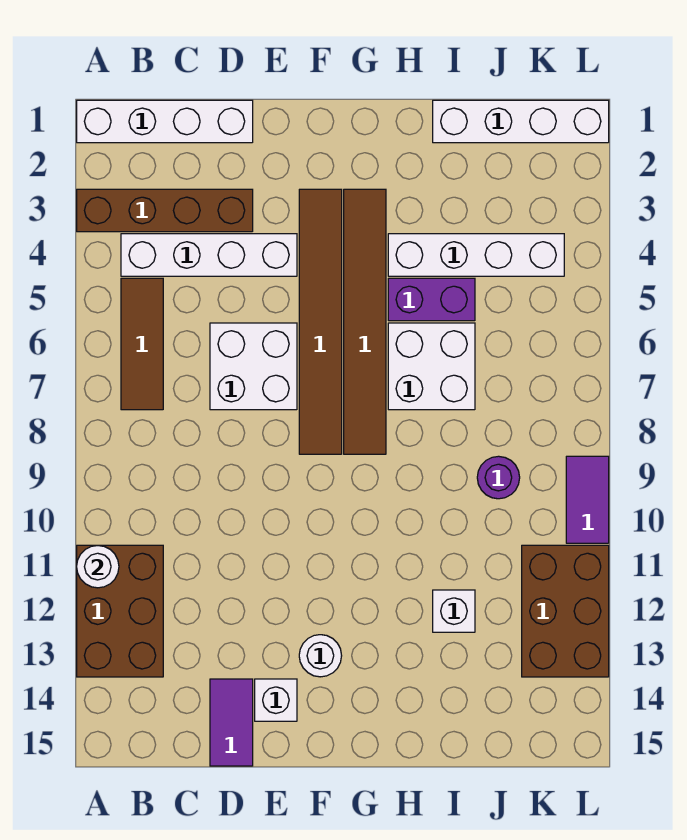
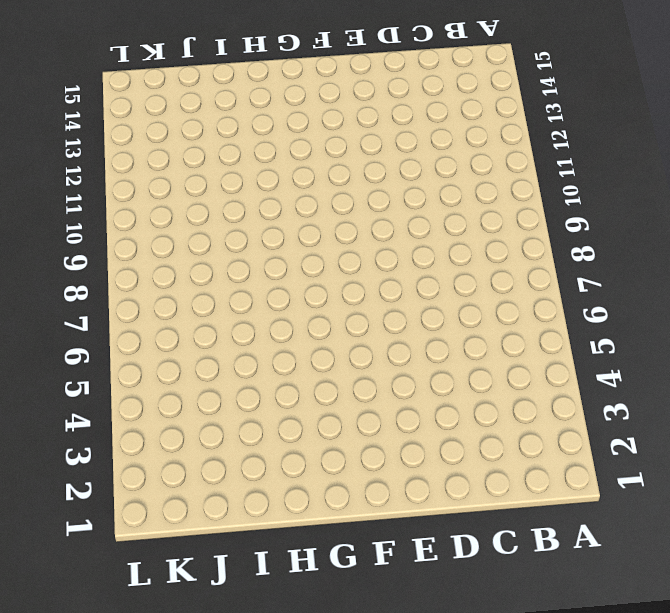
none -> white brick A1:D1 level 1
none -> brown brick A3:D3 level 1
none -> brown brick A11:B13 level 1

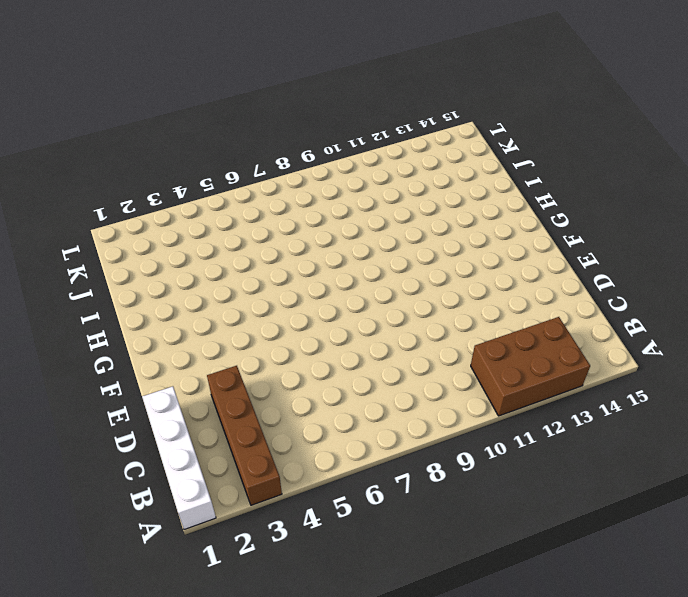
none -> white brick B4:E4 level 1
none -> brown tile B5:B7 level 1
none -> white brick D6:E7 level 1

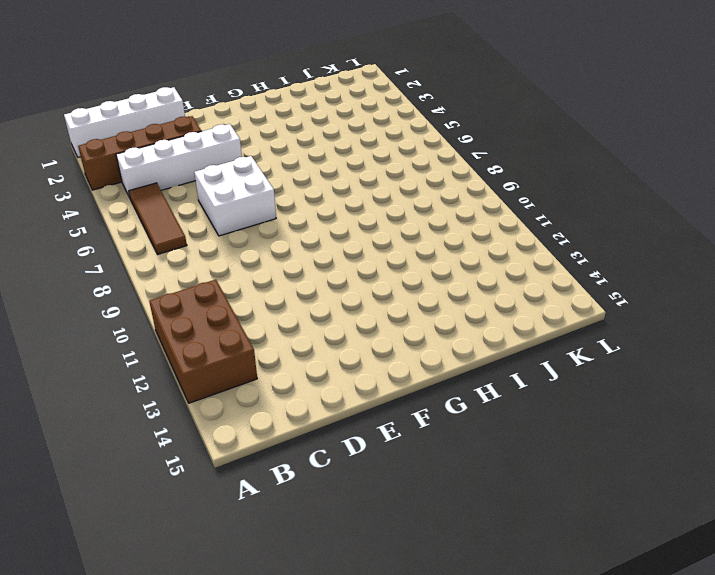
none -> purple tile D14:D15 level 1
none -> white brick E14 level 1
none -> brown tile F3:F8 level 1

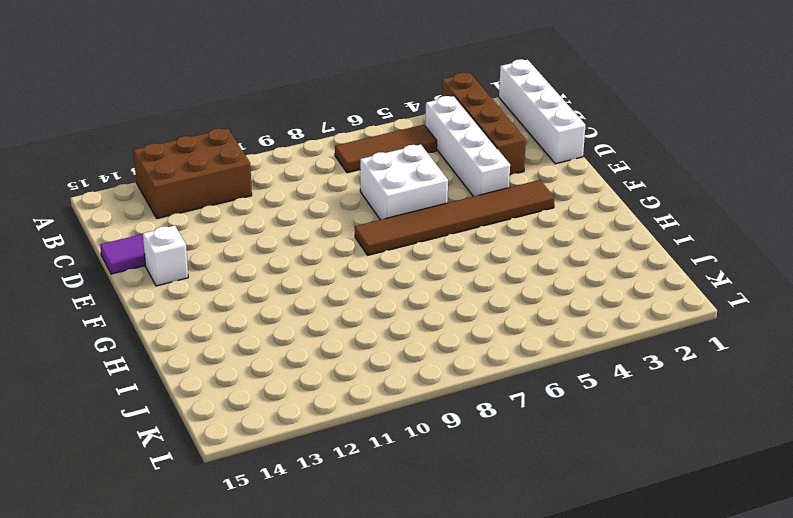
none -> white round brick F13 level 1
none -> brown tile G3:G8 level 1
none -> white brick H4:K4 level 1

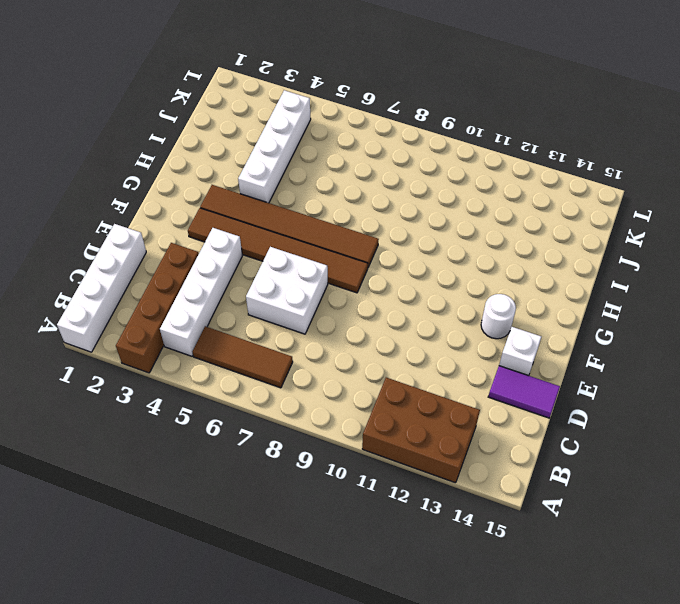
none -> purple brick H5:I5 level 1
none -> white brick H6:I7 level 1
none -> white brick I1:L1 level 1

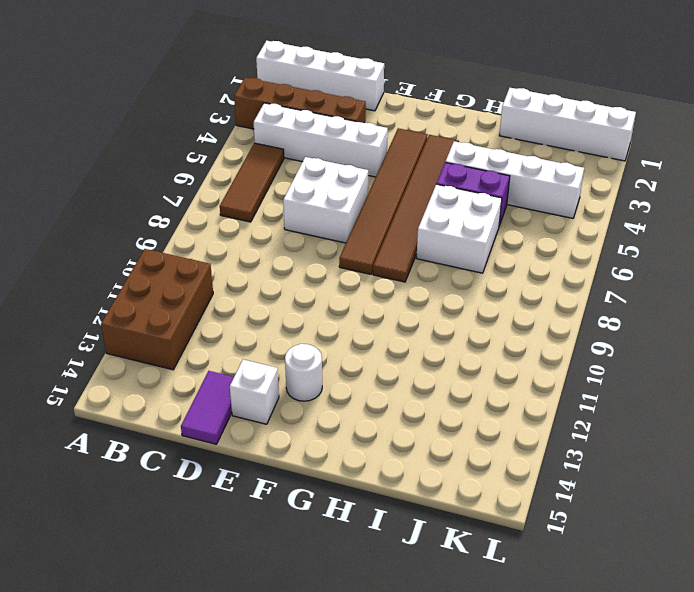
none -> white brick I12 level 1
none -> purple round brick J9 level 1
none -> brown brick K11:L13 level 1

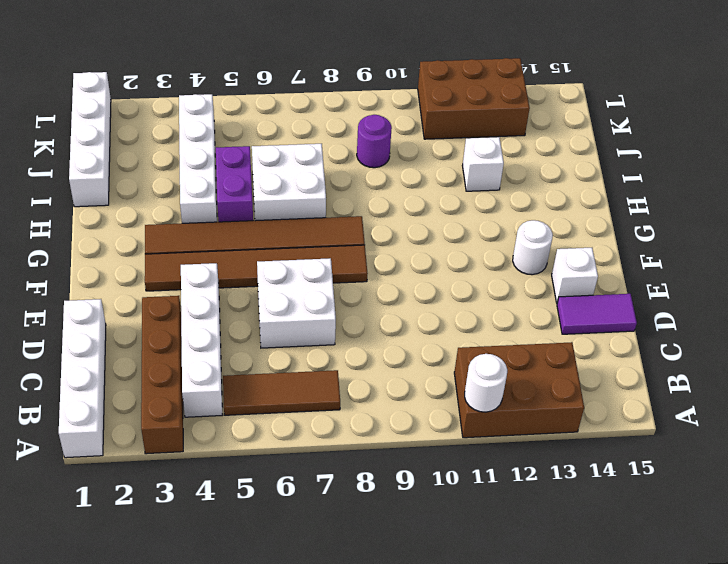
none -> purple tile L9:L10 level 1

